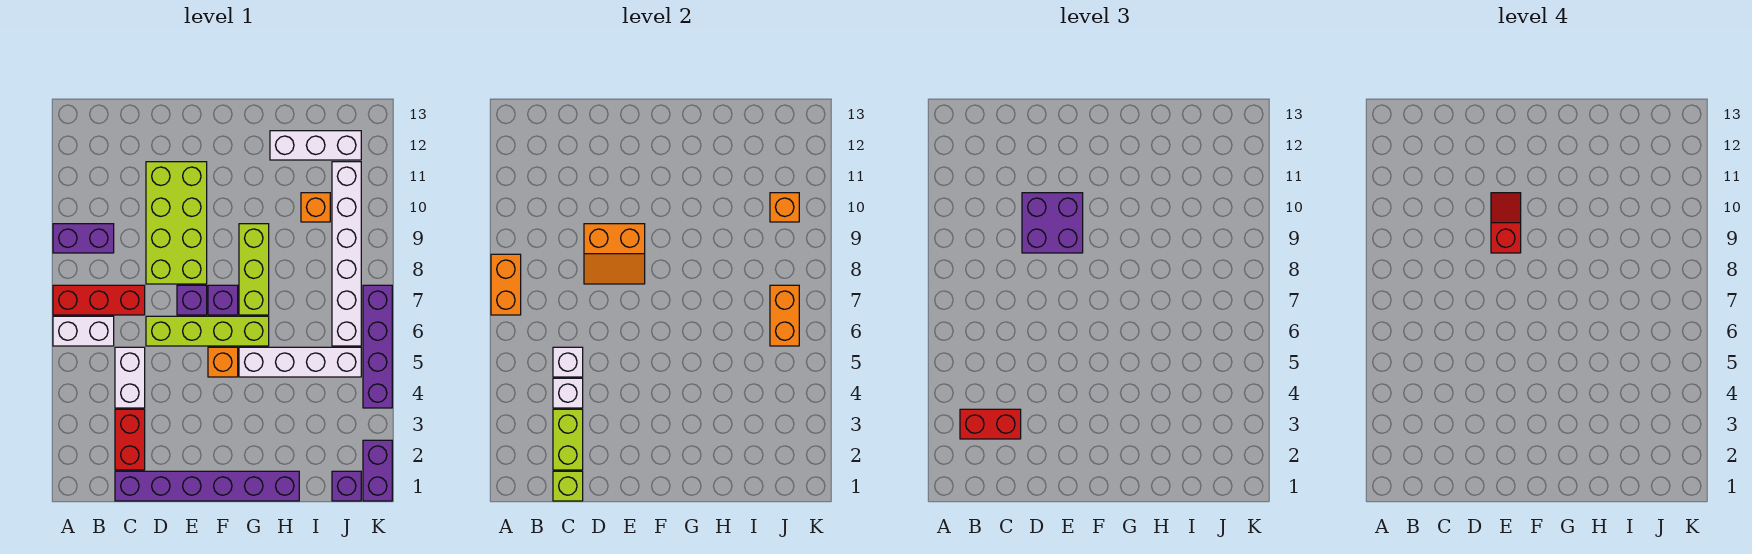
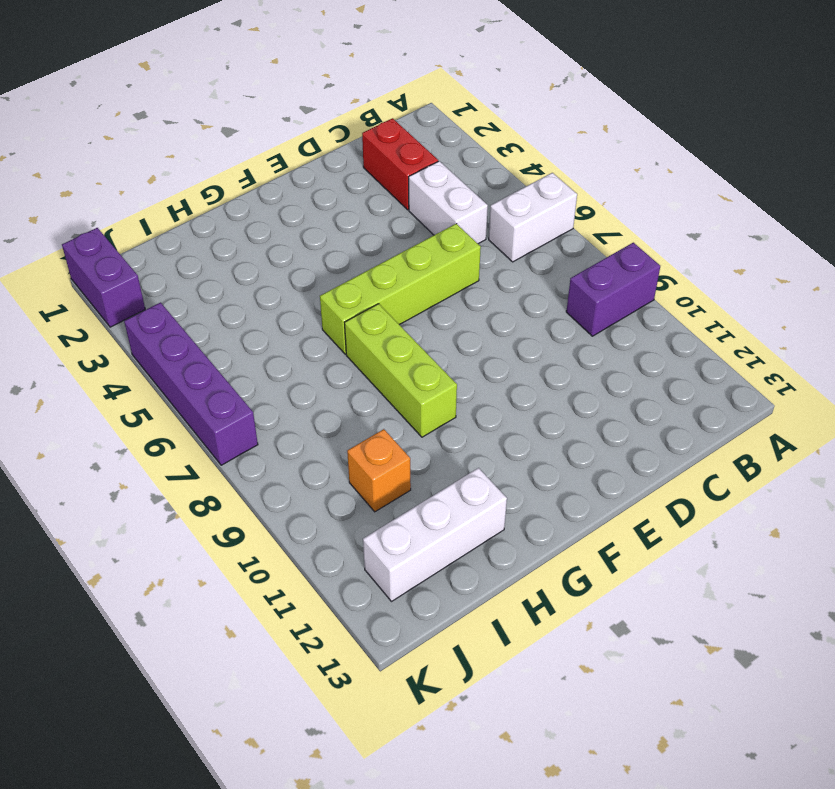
none -> red brick A7:C7 level 1
none -> purple brick C1:H1 level 1
none -> lime brick D8:E11 level 1
none -> purple brick E7 level 1

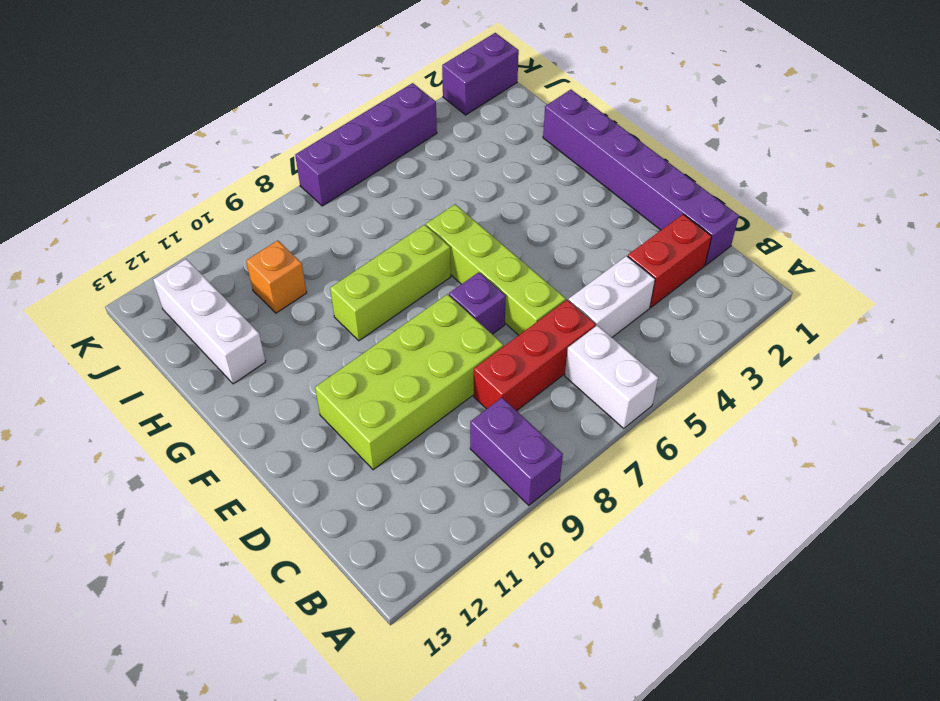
red brick C6:C8 level 1 -> red brick A7:C7 level 1
none -> orange brick F5 level 1
none -> purple brick F7 level 1
none -> white brick G5:J5 level 1
none -> purple brick J1 level 1

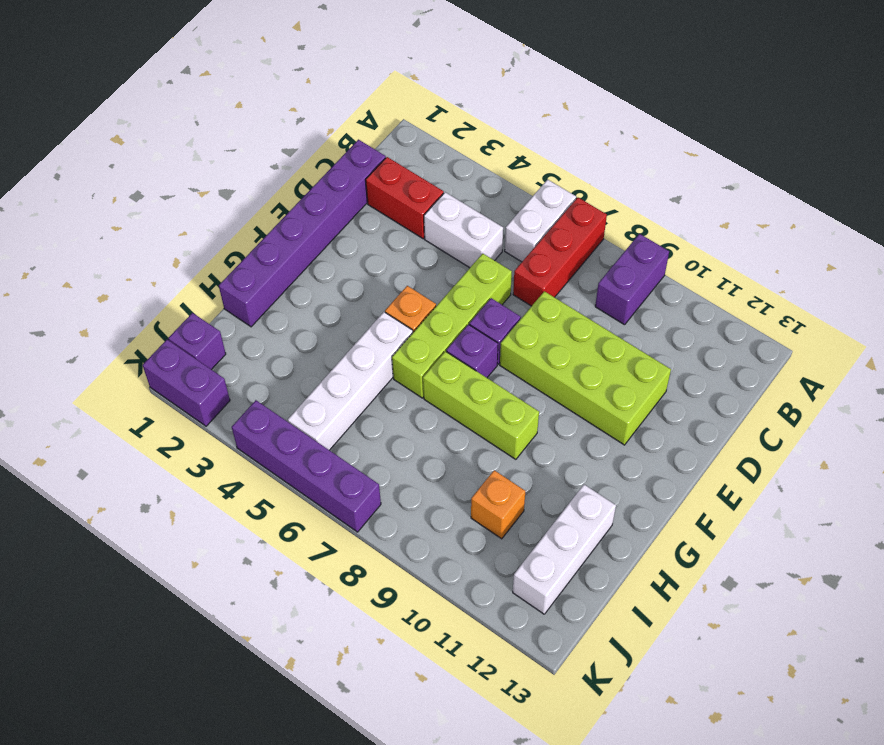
none -> white brick J6:J11 level 1
none -> orange brick A7:A8 level 2
none -> lime brick C1 level 2
none -> lime brick C2:C3 level 2

